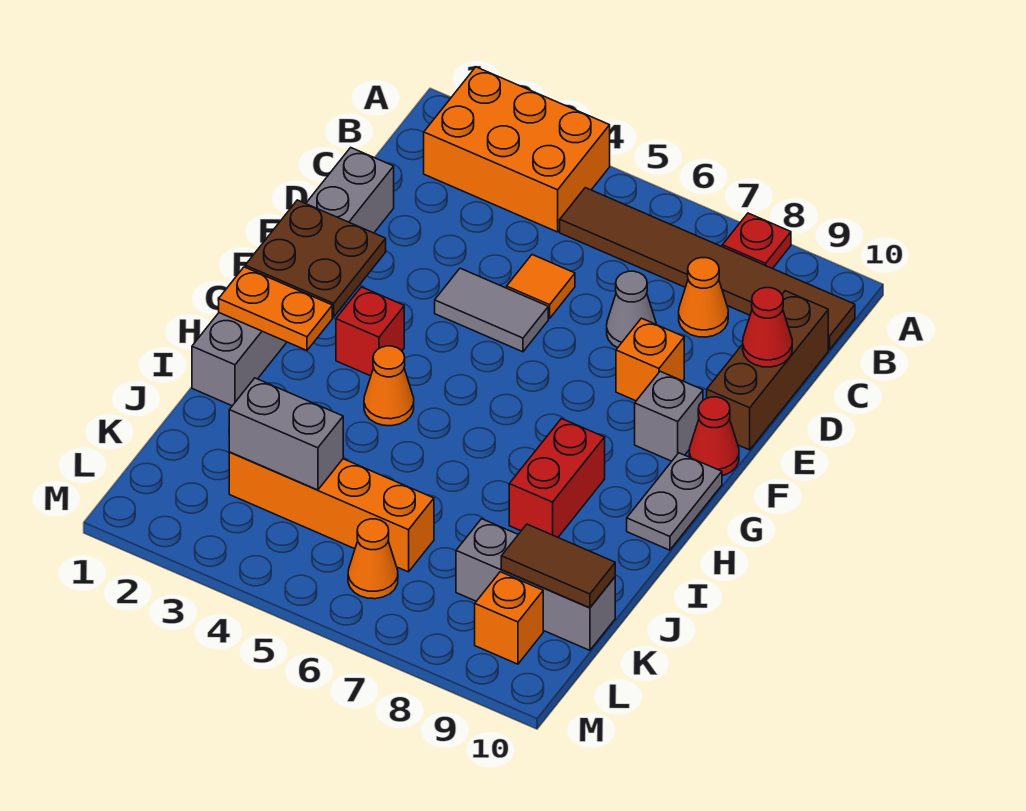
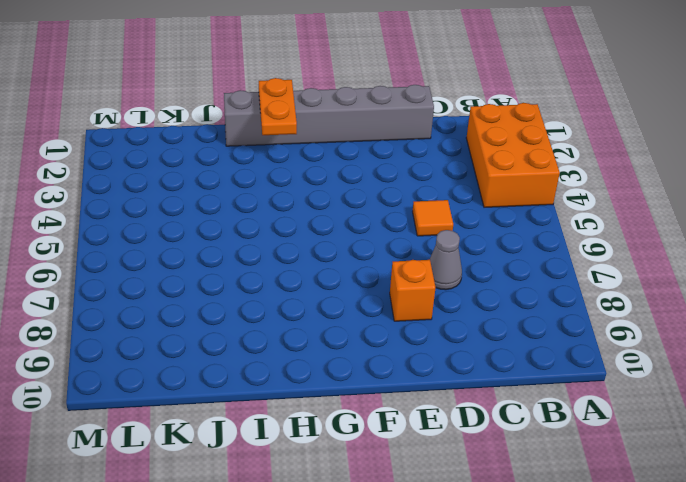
none -> red plate A8 level 1
none -> brown tile B5:B10 level 1
none -> orange cone C8 level 1

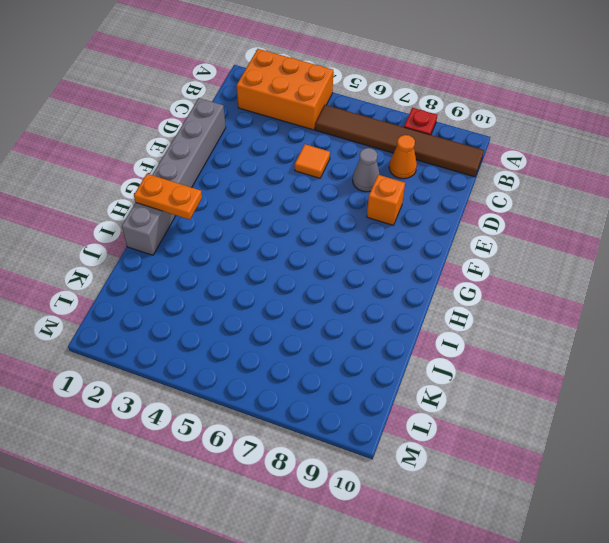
none -> brown brick C10:E10 level 1
none -> grey tile E4:E5 level 1
none -> grey brick F9 level 1

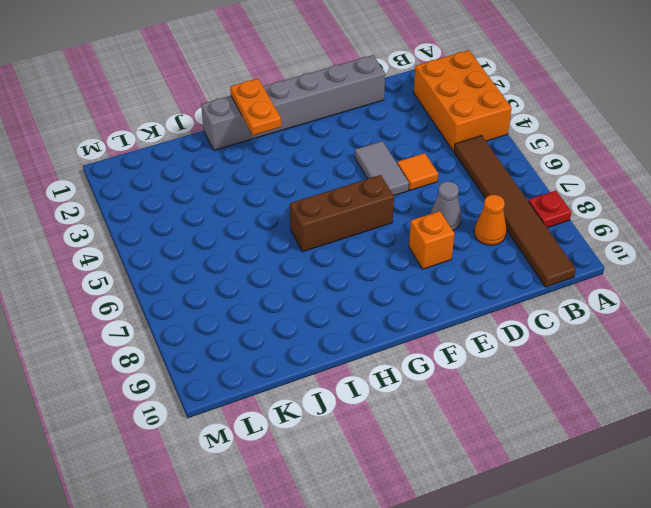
brown brick F6:H6 level 1 -> brown brick C10:E10 level 1
none -> grey brick F9 level 1
none -> red cone F10 level 1
none -> red brick G3 level 1

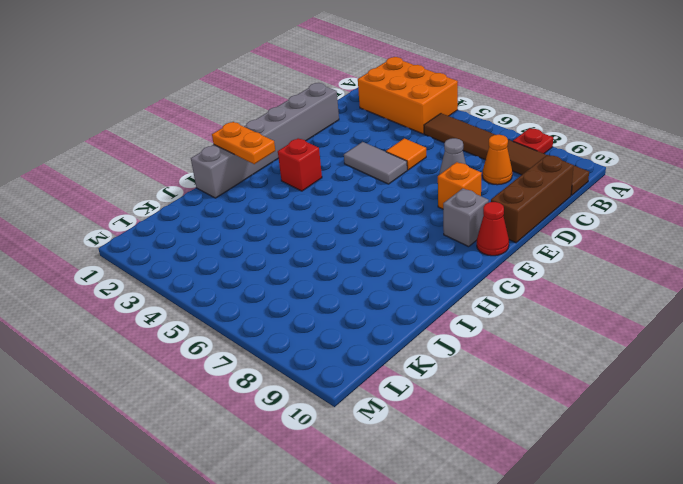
none -> grey plate G10:H10 level 1
none -> orange cone H4 level 1
none -> red brick H8:I8 level 1

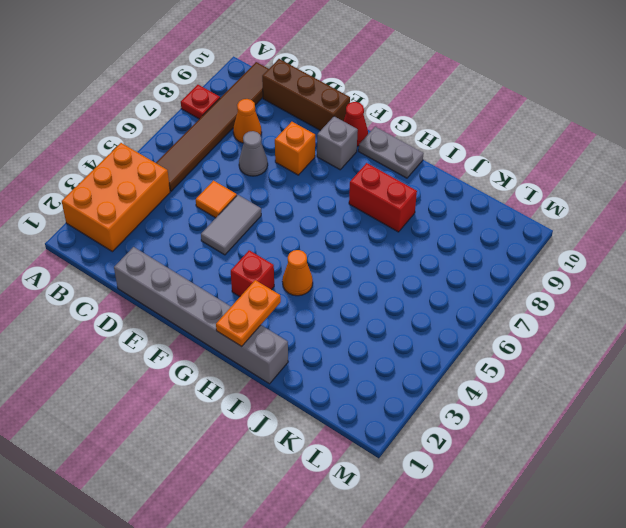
none -> orange brick K3:K6 level 1
none -> grey brick K8:K10 level 1
none -> orange cone L6 level 1

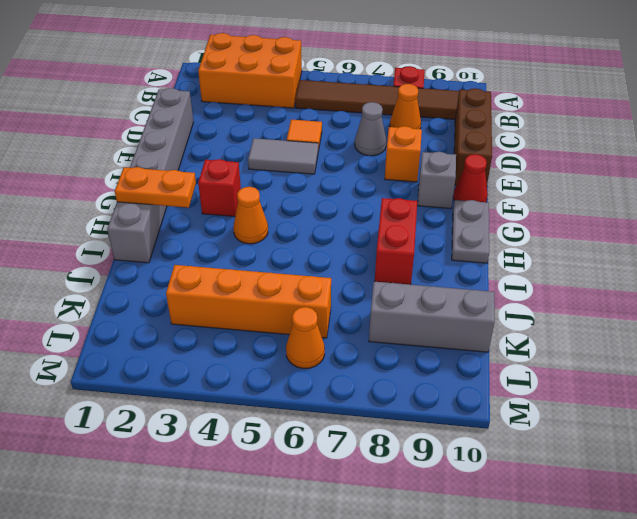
none -> orange brick L9 level 1
none -> red cone D10 level 2
none -> brown plate F1:G2 level 2

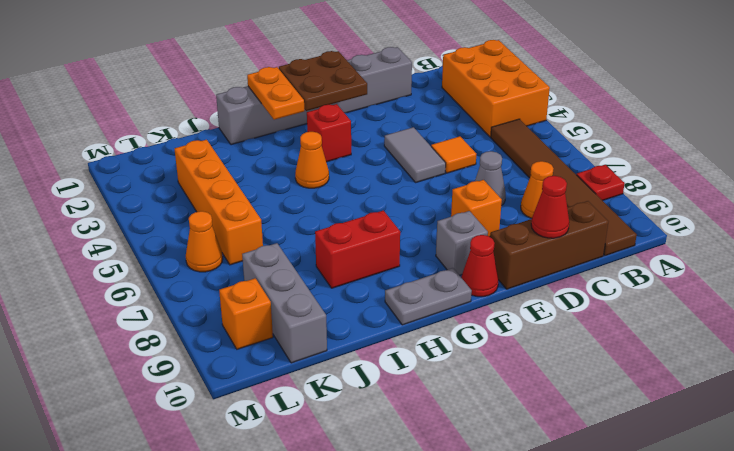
none -> grey brick K3:K4 level 2
none -> brown tile K9:K10 level 2

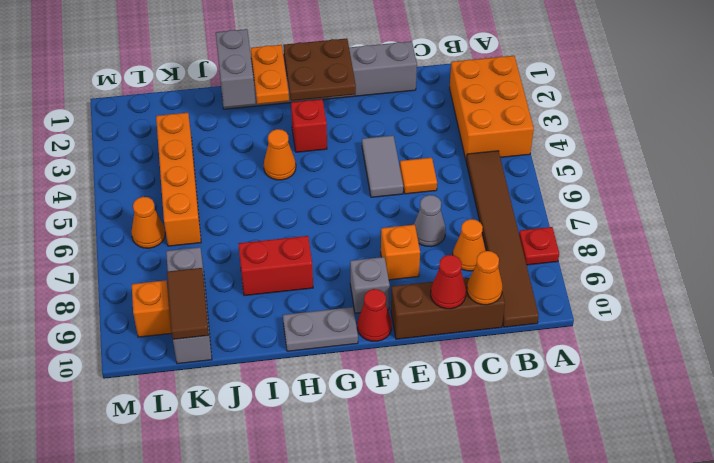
orange cone C10 level 2 -> none
grey brick I1:I2 level 2 -> grey brick K3:K4 level 2

